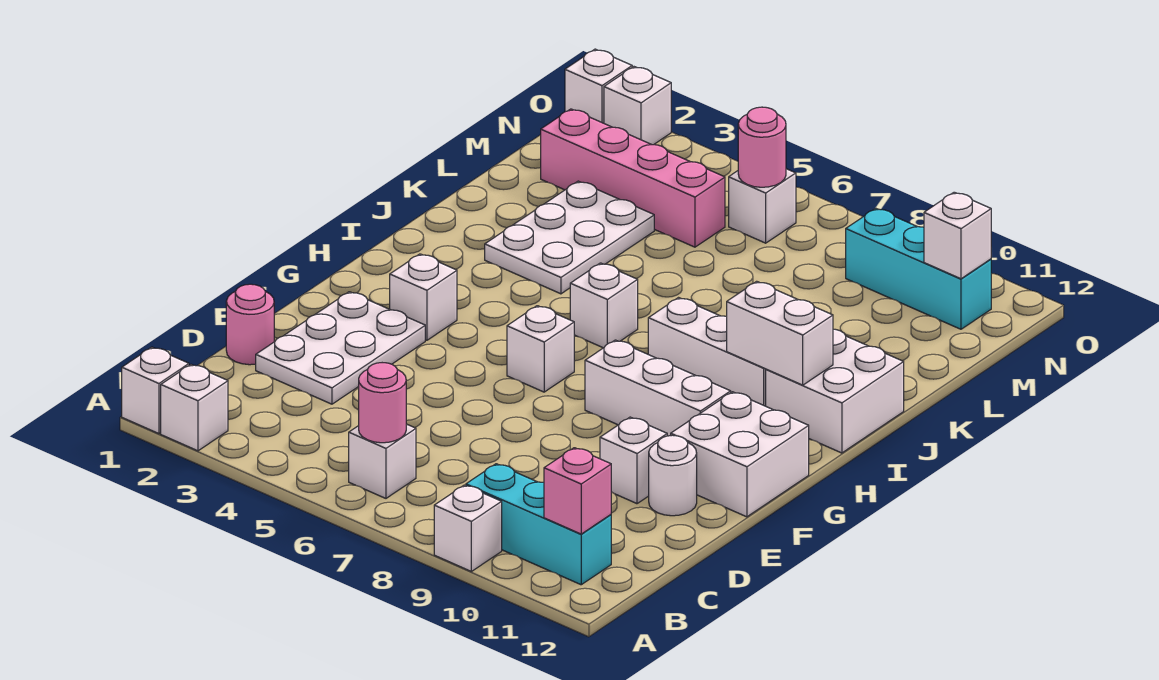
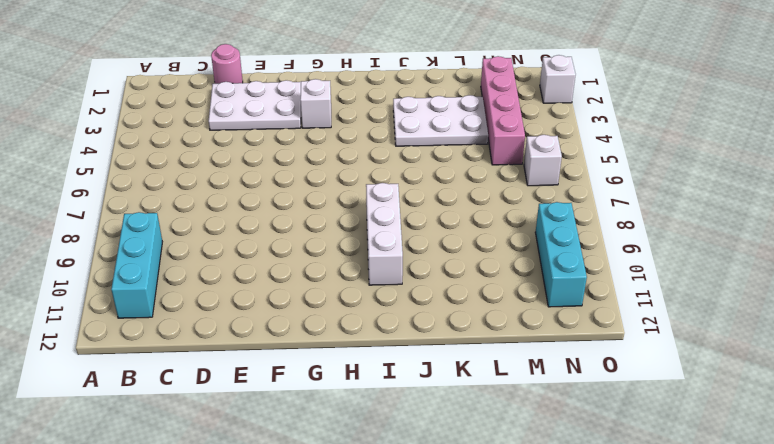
none -> white brick A1 level 1
none -> white brick A2 level 1
none -> white brick A9 level 1

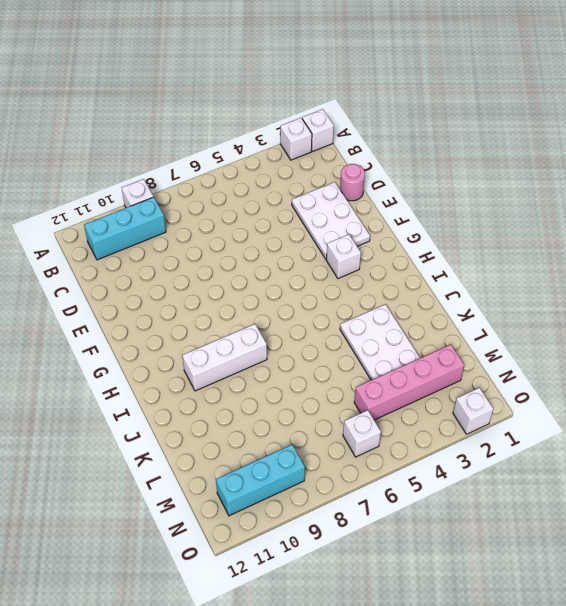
none -> white brick B6 level 1
none -> white brick E10 level 1
none -> white round brick E11 level 1

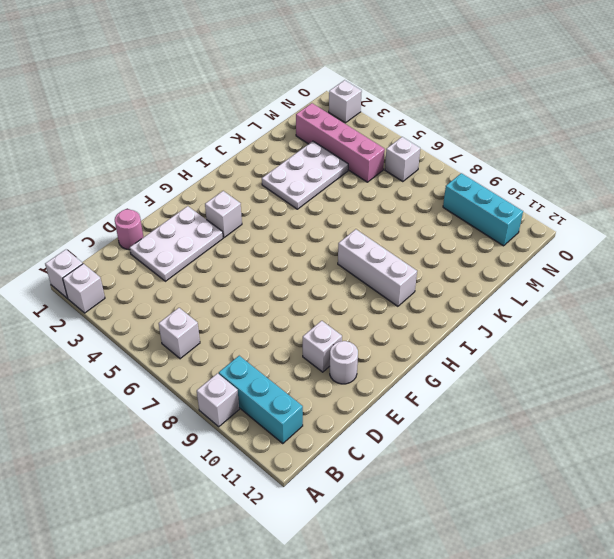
none -> white brick F11:G12 level 1
none -> white brick G6 level 1
none -> white brick G8:G10 level 1

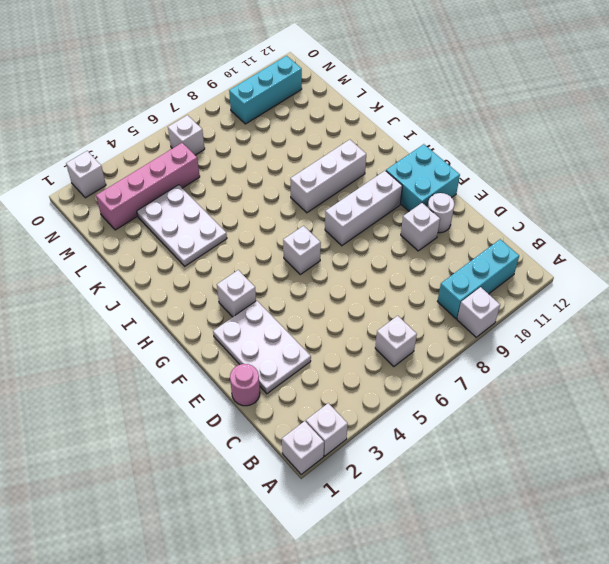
cyan brick F11:G12 level 1 -> white brick F11:G12 level 1
none -> white brick I6 level 1
none -> white brick I11:J12 level 1
none -> white brick O1 level 1

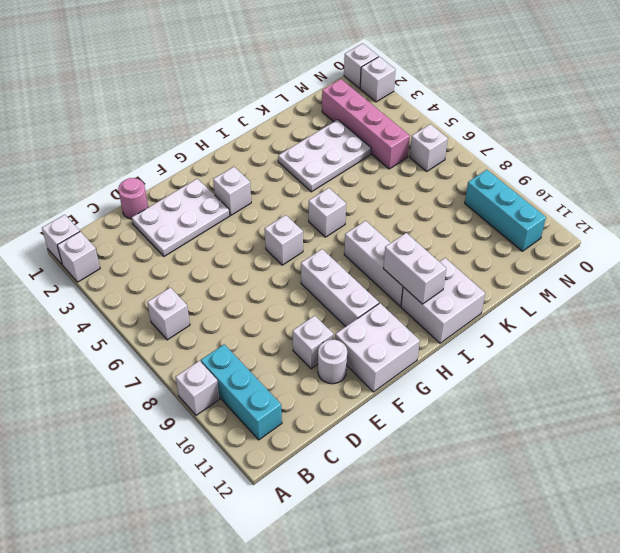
none -> pink round brick B6 level 2
none -> pink brick B11 level 2
none -> pink round brick N6 level 2

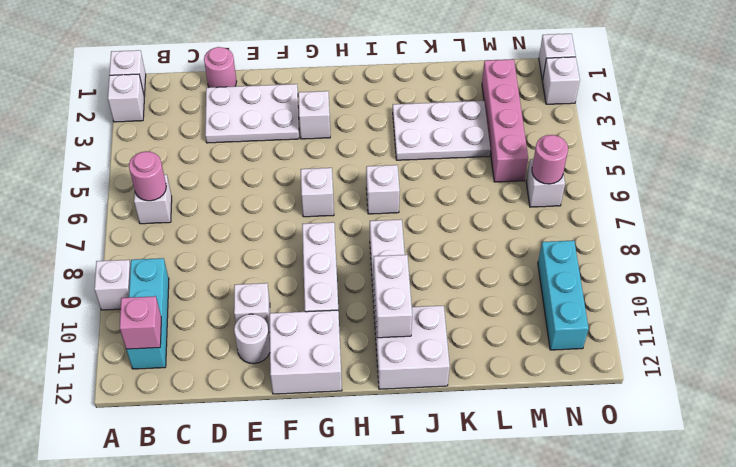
none -> white brick N11 level 2

